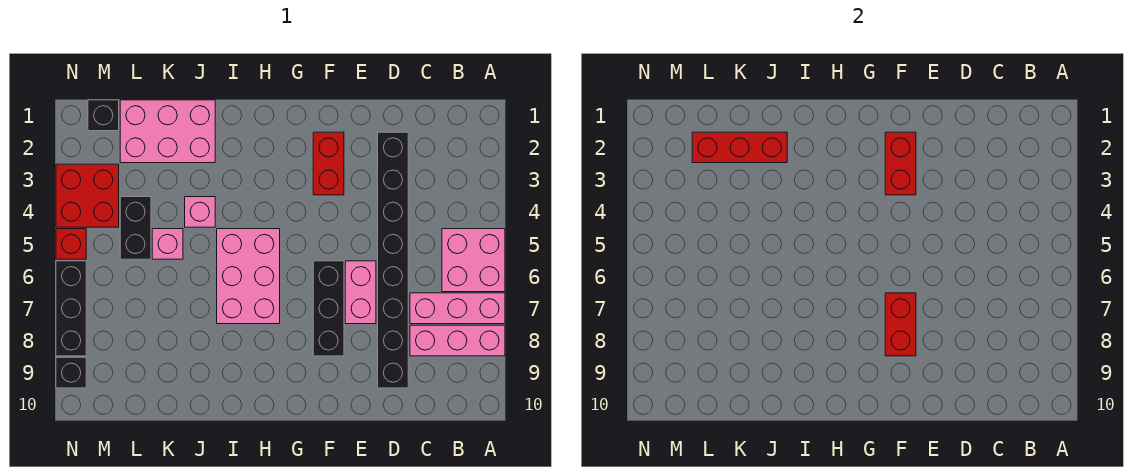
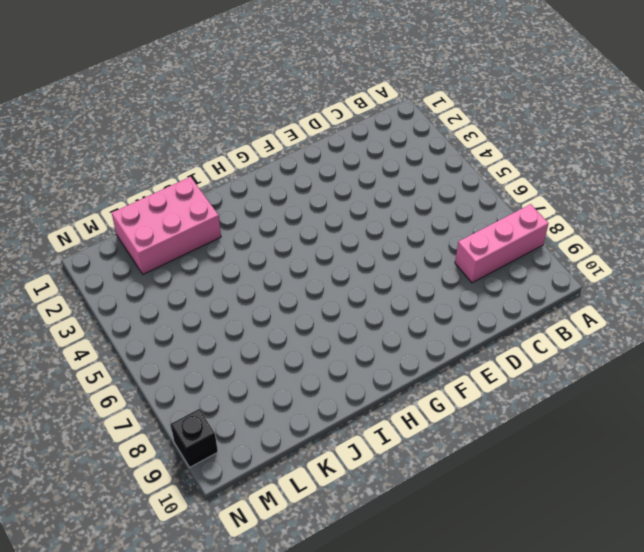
none -> pink brick A5:B6 level 1
none -> pink brick A7:C7 level 1
none -> black brick D2:D9 level 1

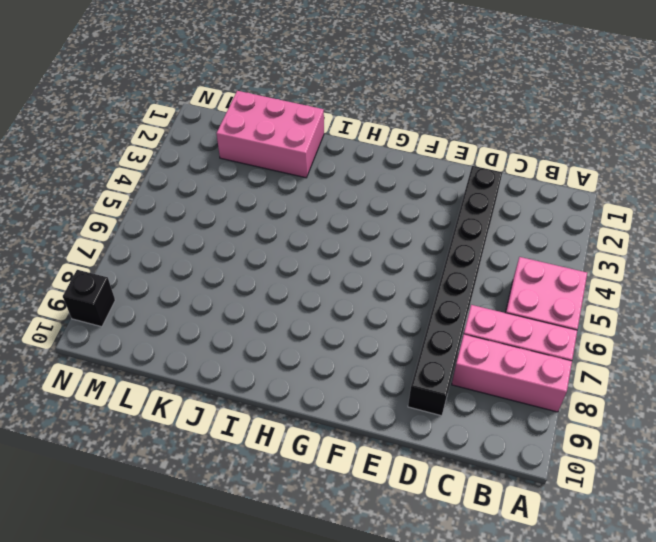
none -> pink brick E6:E7 level 1
none -> red brick F2:F3 level 1
none -> black brick F6:F8 level 1

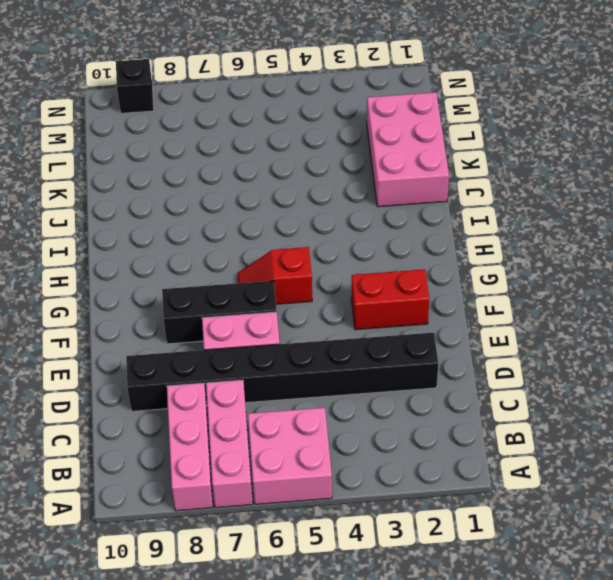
red slope G5:G6 level 1 top 5 -> none
none -> pink brick H5:I7 level 1
none -> pink brick J4 level 1
none -> pink brick K5 level 1

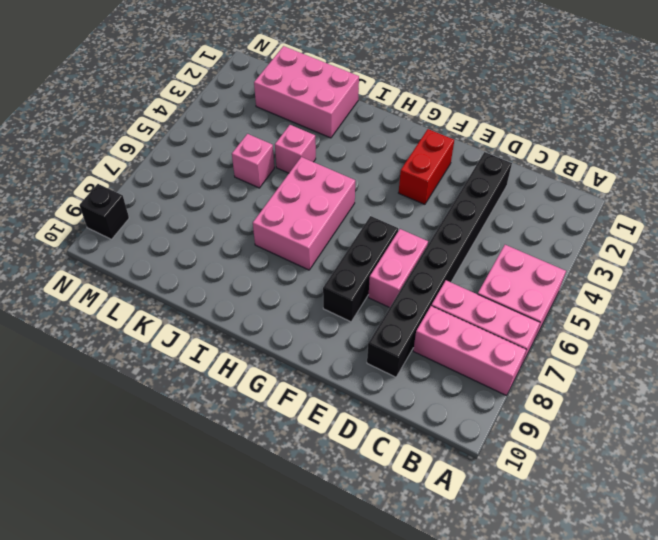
none -> black brick L4:L5 level 1
none -> black brick M1 level 1
none -> red brick M3:N4 level 1

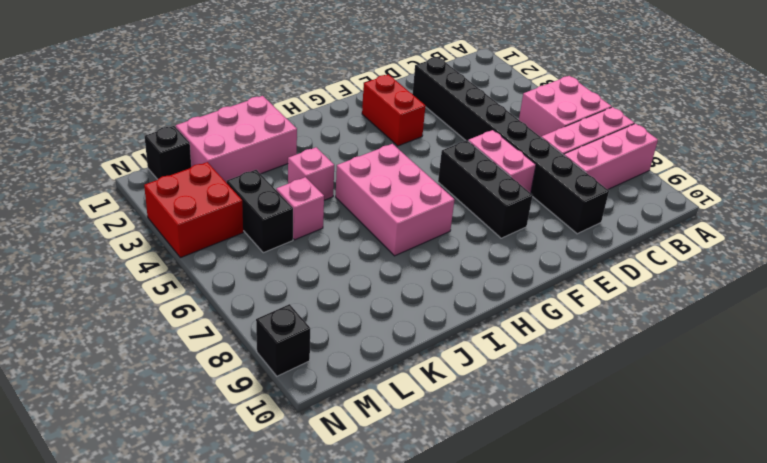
none -> red brick N5 level 1
none -> black brick N6:N8 level 1
none -> red brick F2:F3 level 2

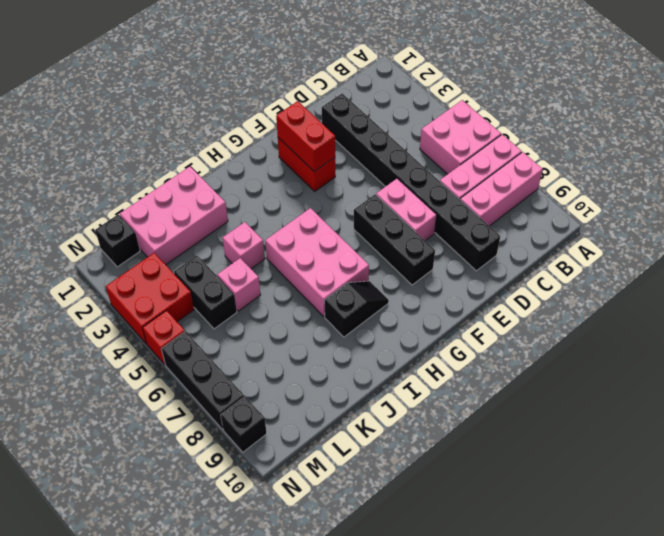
black slope H8:I8 level 1 top I -> none
none -> red brick F7:F8 level 2
none -> red brick J2:L2 level 2

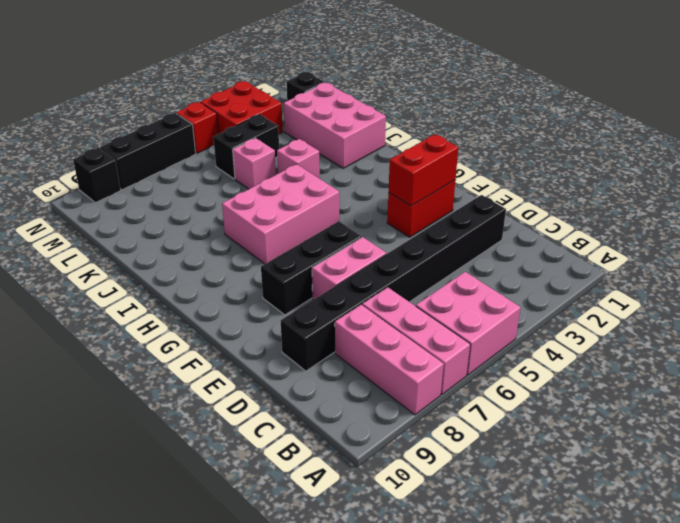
none -> red brick F7:F8 level 2
none -> red brick J2:L2 level 2

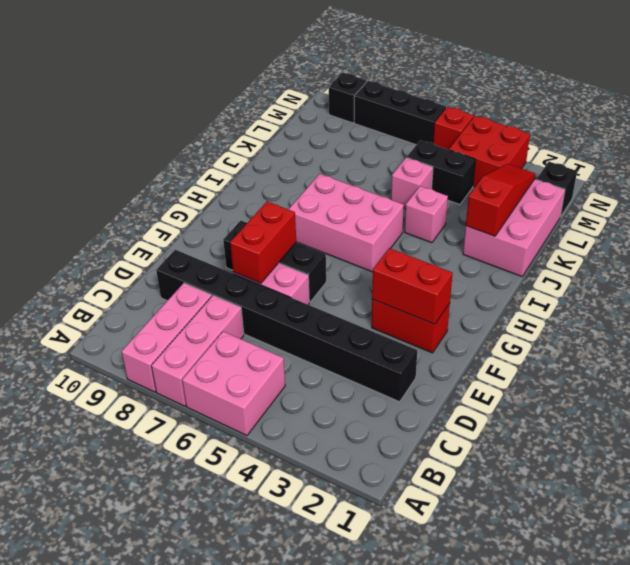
red brick E7:F7 level 2 -> red brick F7:F8 level 2
red slope J2:L2 level 2 top J -> red brick J2:L2 level 2

